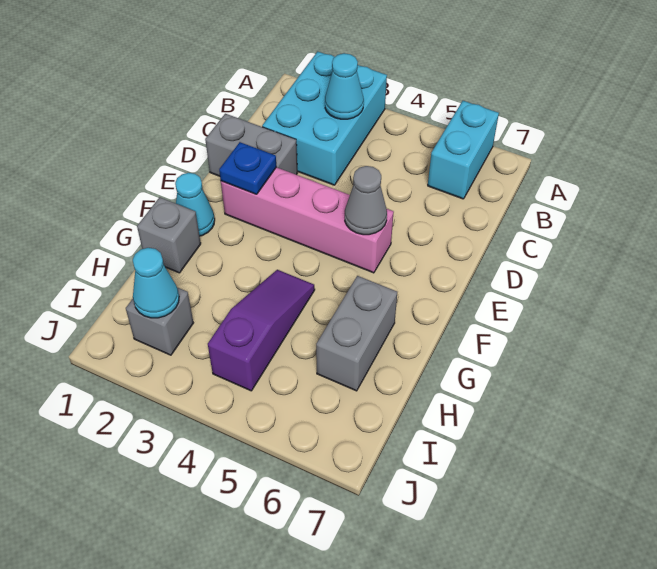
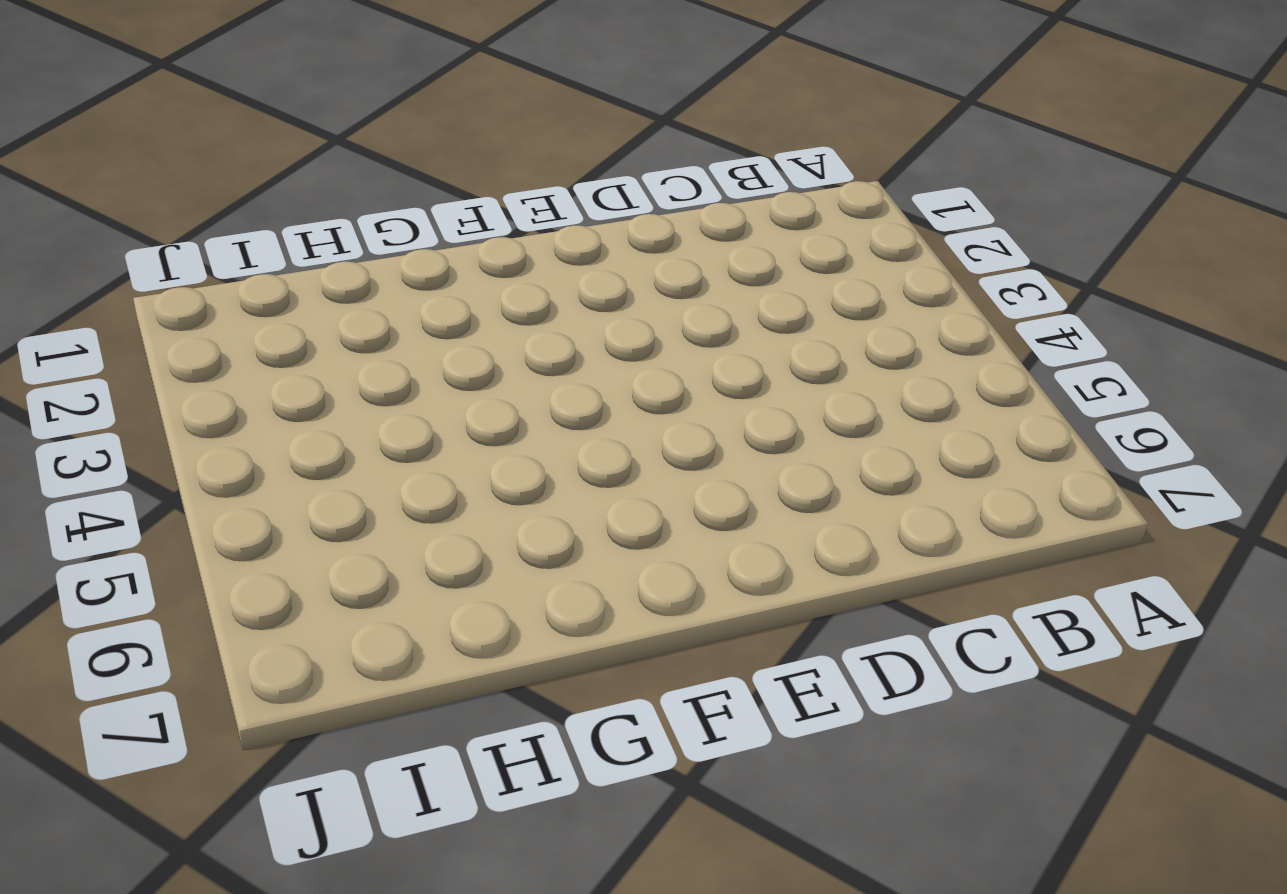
none -> cyan brick A2:C3 level 1
none -> cyan brick A6:B6 level 1
none -> grey brick D1:D2 level 1

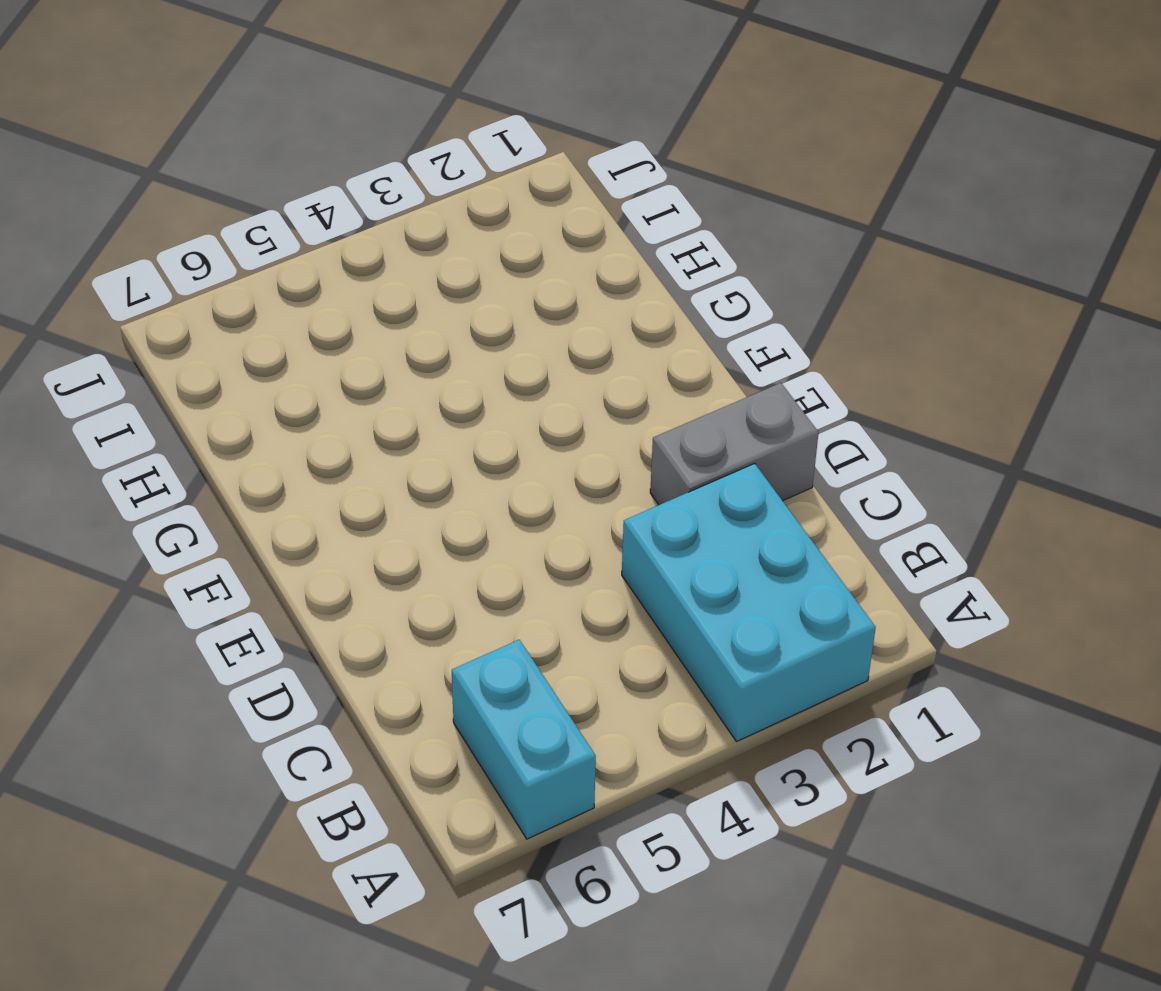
none -> pink brick E2:E5 level 1
none -> cyan cone F1 level 1
none -> grey brick G1 level 1

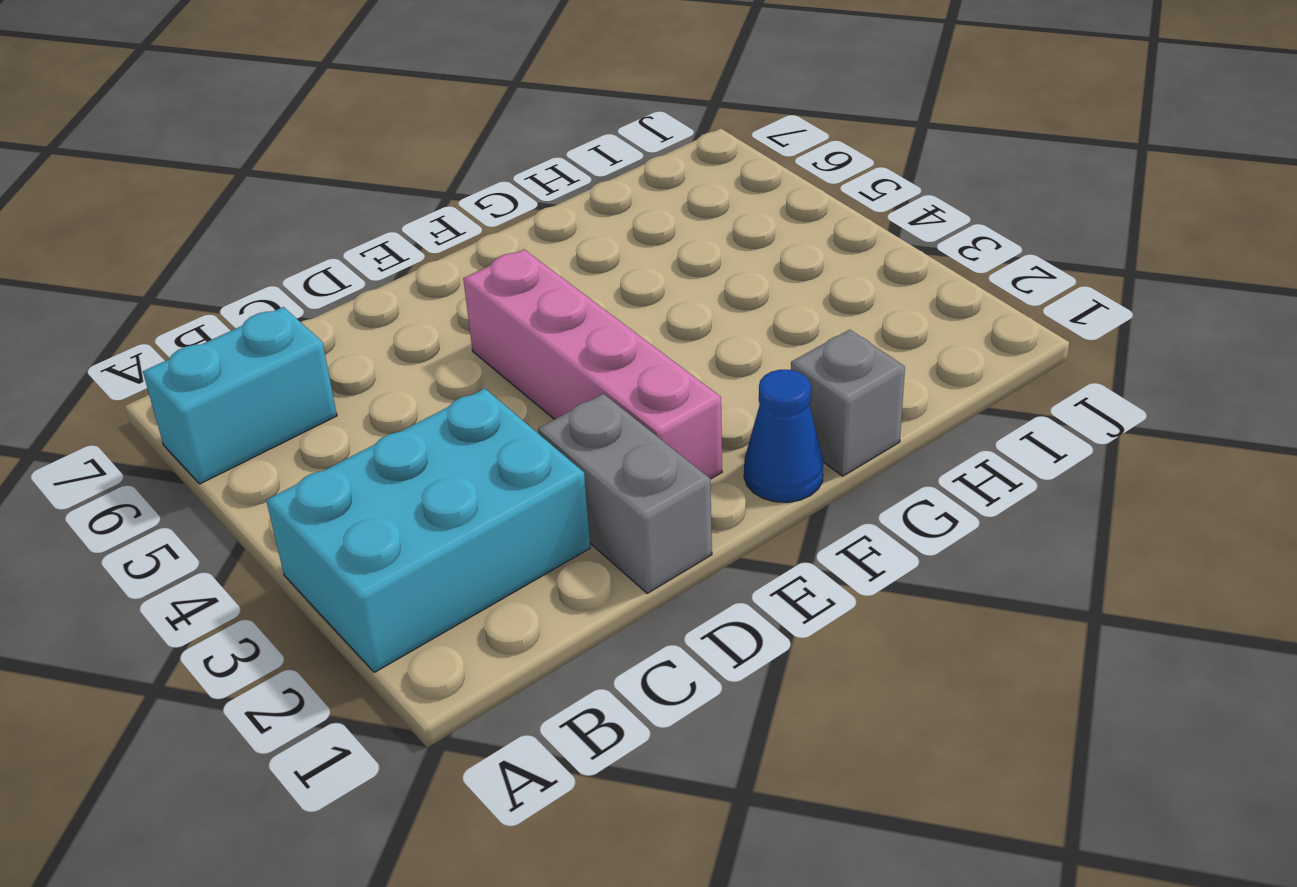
blue cone F1 level 1 -> cyan cone F1 level 1
none -> purple slope G4:I4 level 1 top I
none -> grey brick G6:H6 level 1
none -> grey brick I2 level 1

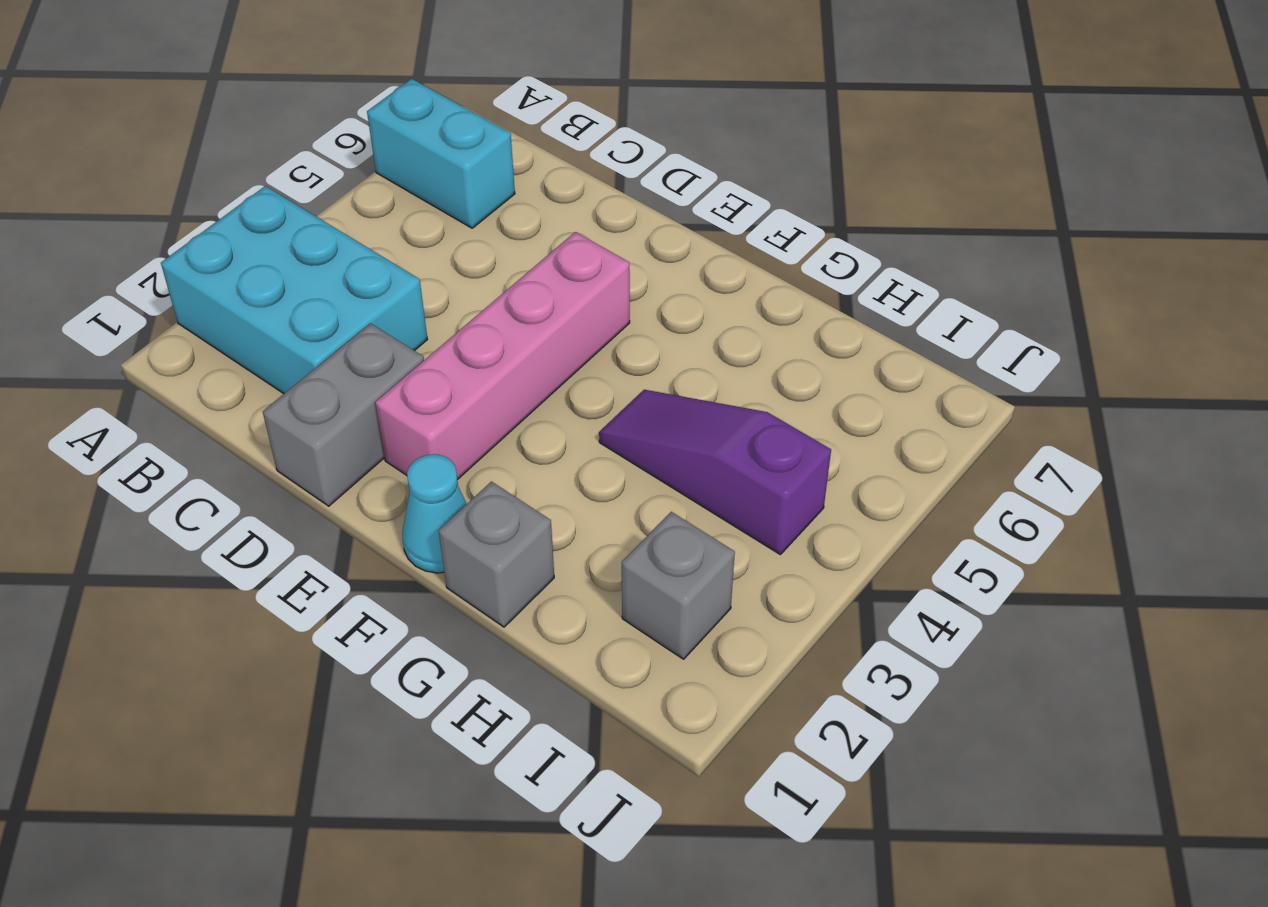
none -> grey brick G6:H6 level 1
none -> cyan cone B3 level 2
none -> blue plate E2 level 2

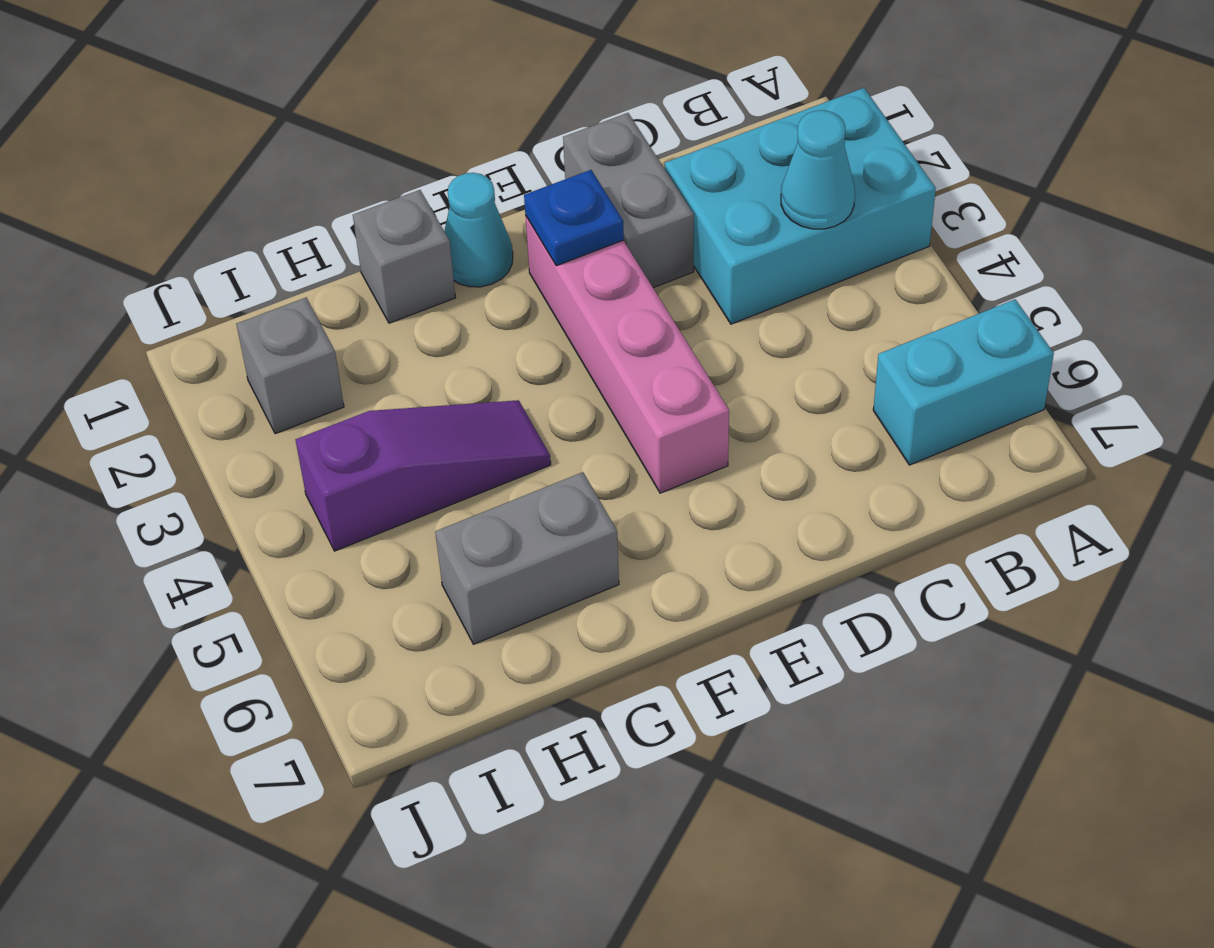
none -> grey cone E5 level 2
none -> cyan cone I2 level 2

